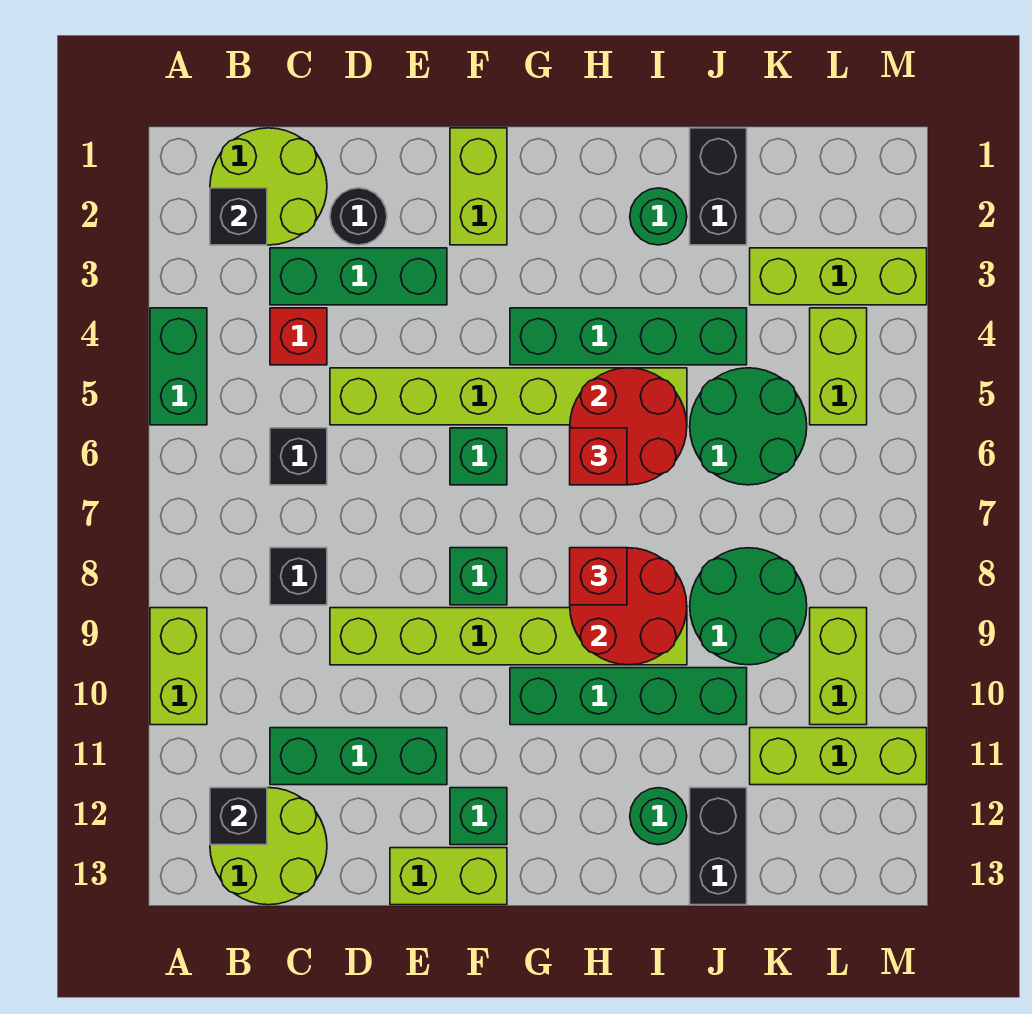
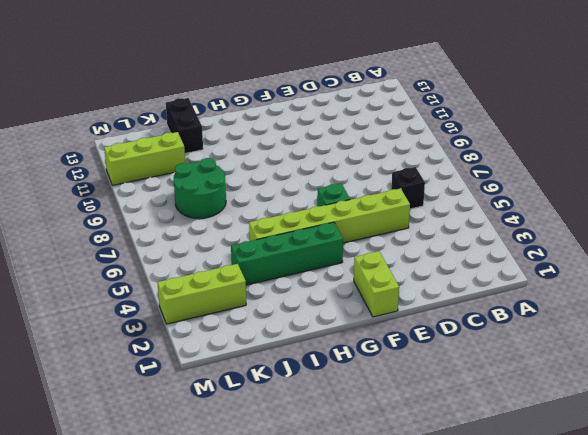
none -> green brick A4:A5 level 1
none -> lime brick A9:A10 level 1
none -> lime round brick B1:C2 level 1
none -> lime round brick B12:C13 level 1

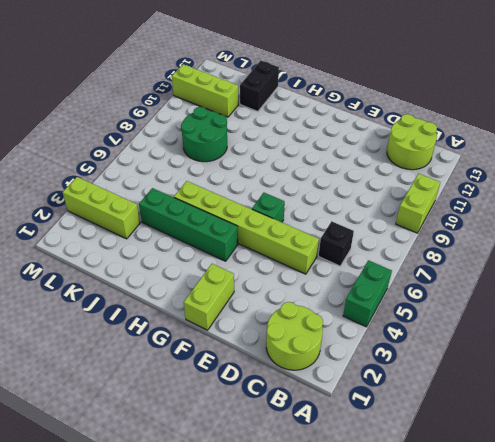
none -> green brick C3:E3 level 1
none -> red brick C4 level 1
none -> black brick C8 level 1
none -> green brick C11:E11 level 1

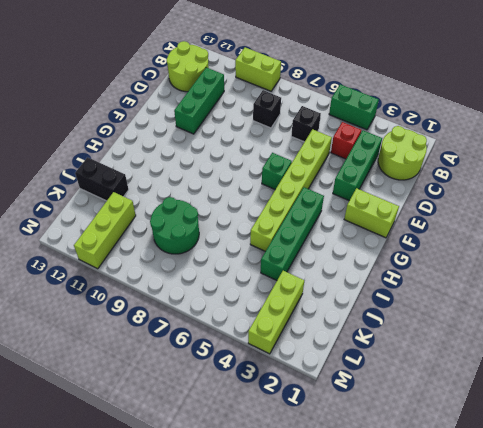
none -> black round brick D2 level 1
none -> lime brick D9:I9 level 1
none -> lime brick E13:F13 level 1
none -> green brick F8 level 1

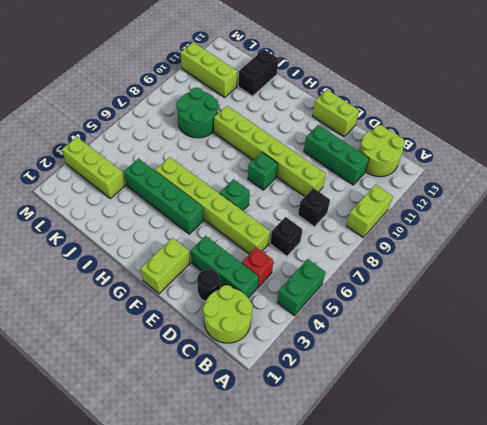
none -> green brick F12 level 1
none -> green brick G10:J10 level 1
none -> green round brick I2 level 1
none -> green round brick I12 level 1

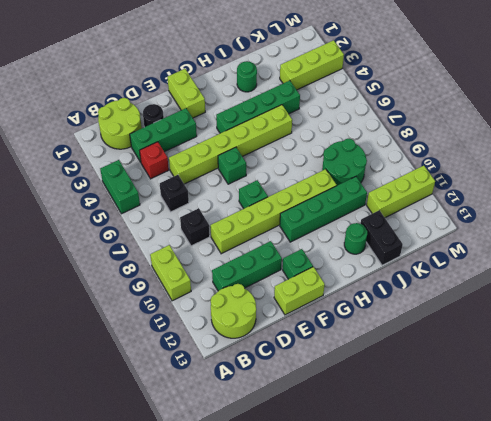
none -> black brick J1:J2 level 1
none -> green round brick J5:K6 level 1
none -> lime brick L4:L5 level 1
none -> lime brick L9:L10 level 1

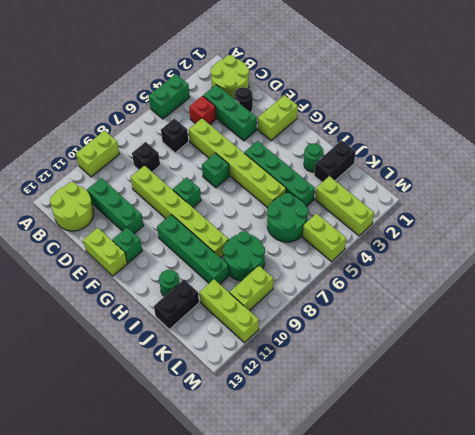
lime brick L5:M5 level 1 -> lime brick L4:L5 level 1
none -> black brick B2 level 2
none -> black brick B12 level 2
none -> red round brick H5:I6 level 2
none -> red round brick H8:I9 level 2

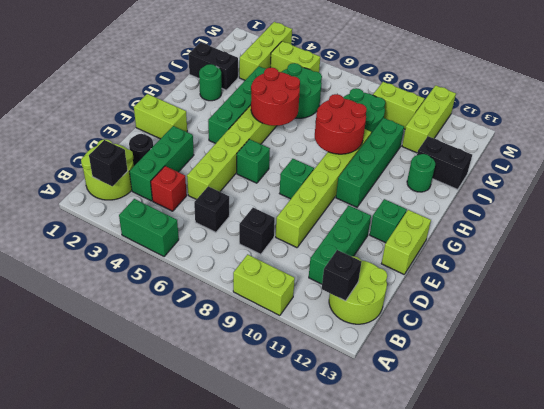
none -> red brick H6 level 3
none -> red brick H8 level 3

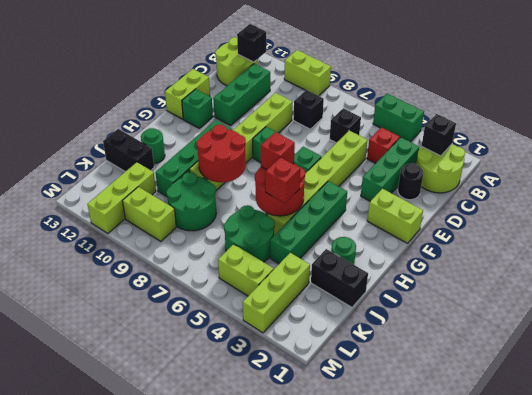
red brick I5 level 3 -> red brick H8 level 3

